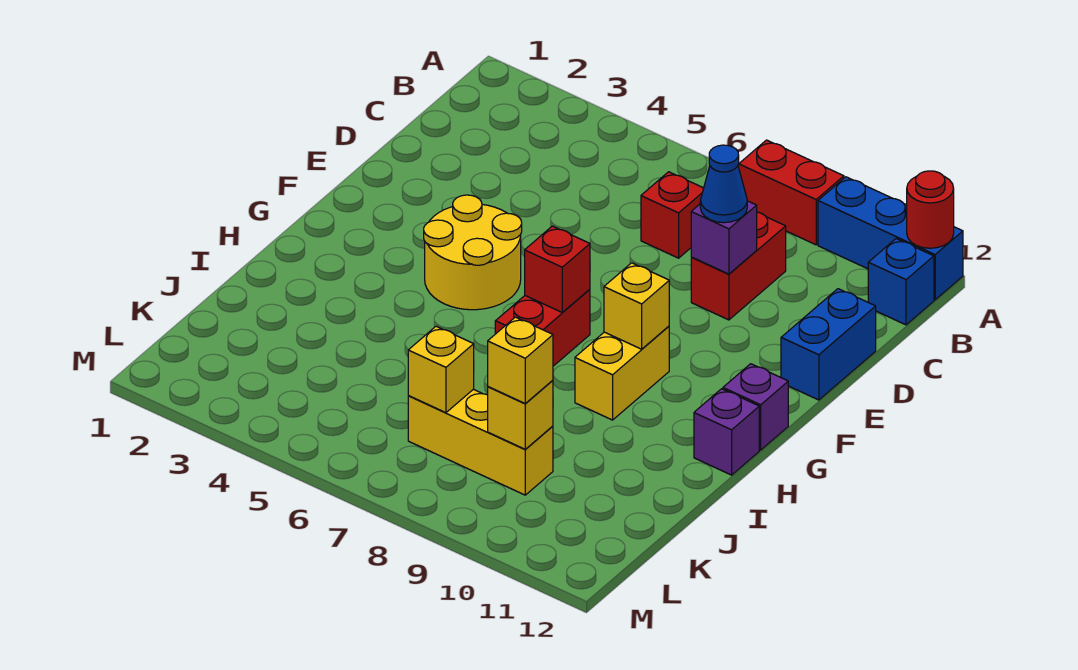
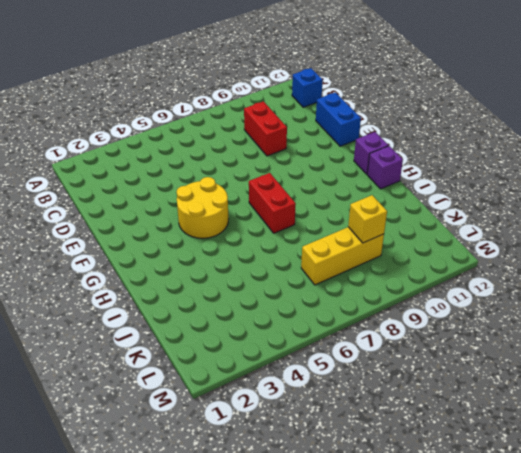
none -> red brick A8:A9 level 1
none -> blue brick A10:A12 level 1
none -> red brick C7 level 1

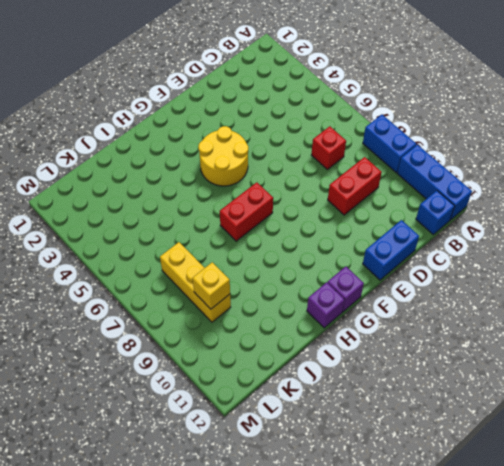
blue brick A8:A9 level 1 -> red brick A8:A9 level 1
none -> yellow brick G9:H9 level 1
none -> red round brick A12 level 2
none -> purple brick D9 level 2

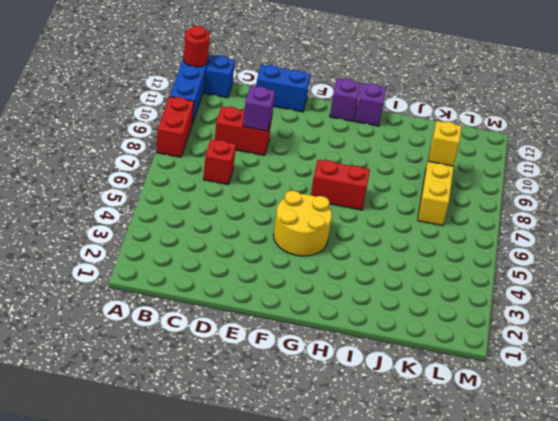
none -> yellow brick G9:H9 level 1
none -> red brick G7 level 2
none -> yellow brick G9 level 2

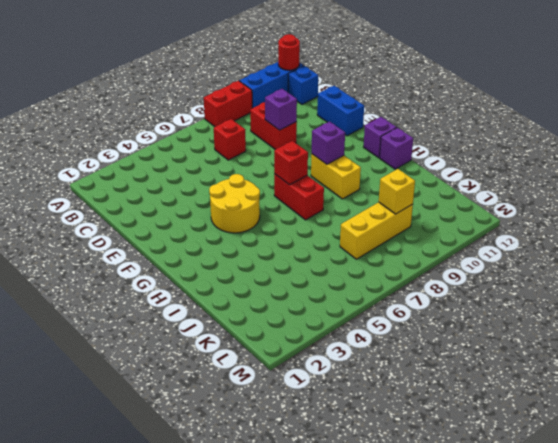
purple brick G9 level 2 -> yellow brick G9 level 2
none -> yellow brick K7 level 2
none -> blue cone D9 level 3
none -> yellow brick K9 level 3

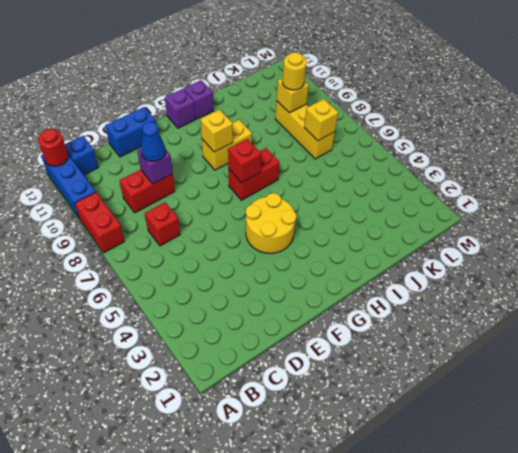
yellow round brick K9 level 3 -> yellow brick K9 level 3

